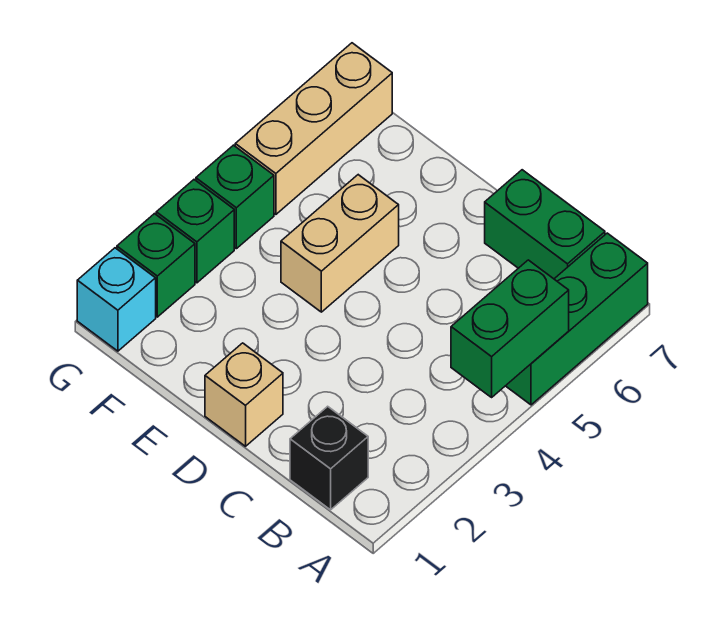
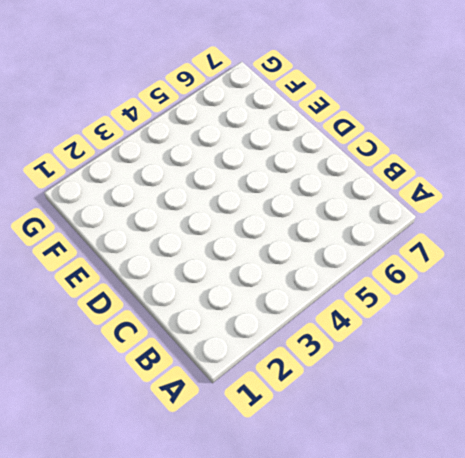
none -> green brick A5:A7 level 1
none -> black brick B1 level 1

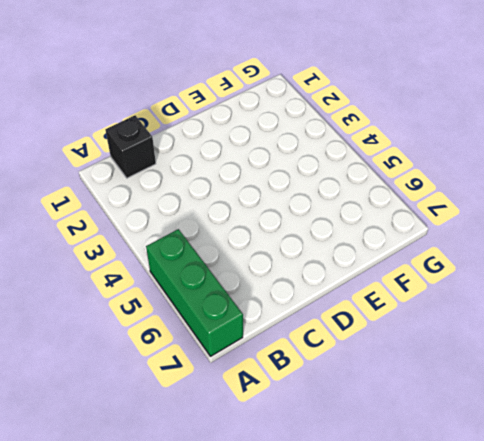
none -> green brick B7:C7 level 1
none -> tan brick D1 level 1

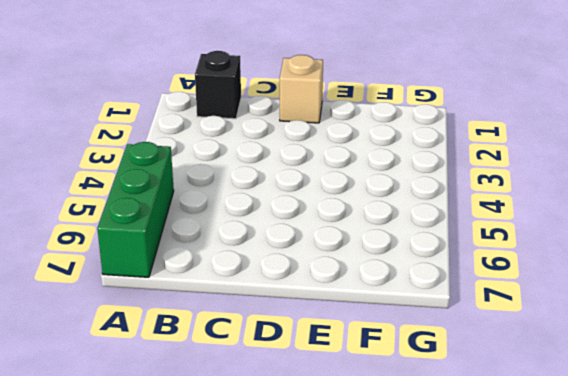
none -> green brick B7:C7 level 1
none -> tan brick E4:E5 level 1

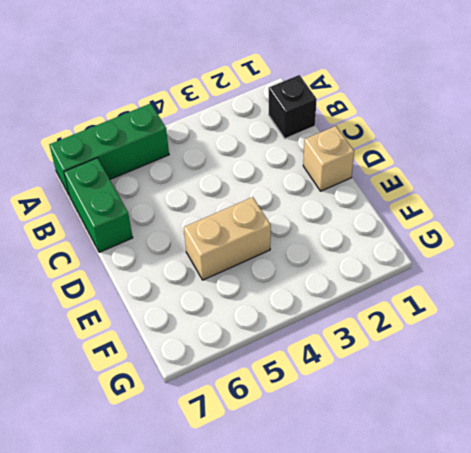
none -> cyan brick G1 level 1
none -> green brick G2 level 1

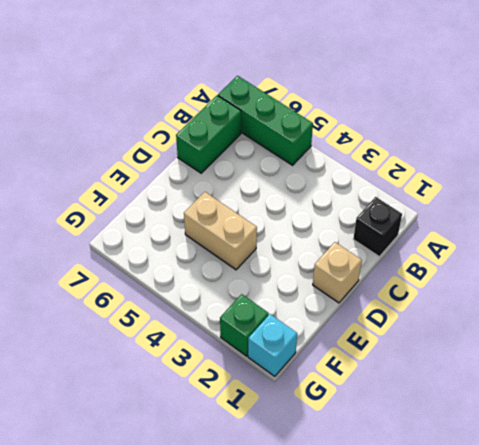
none -> green brick G3 level 1
none -> green brick G4 level 1

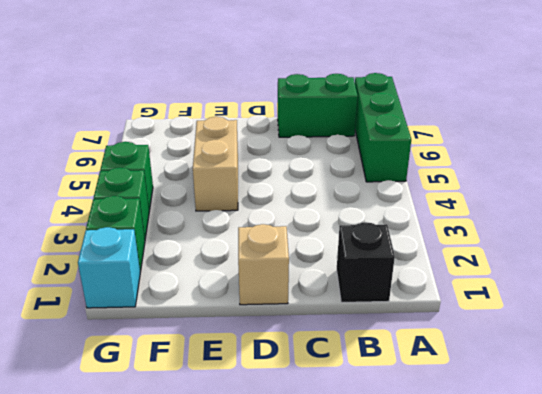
none -> tan brick G5:G7 level 1
none -> green brick A4:A5 level 2

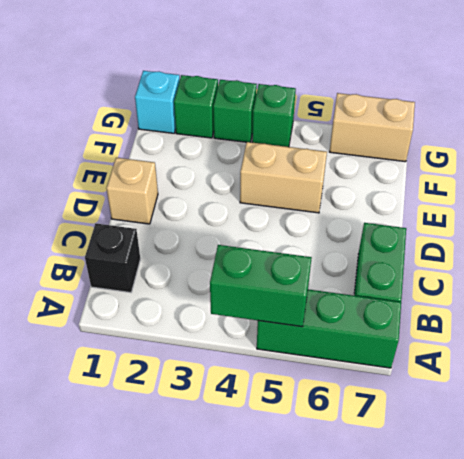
tan brick G6:G7 level 1 -> tan brick G5:G7 level 1

